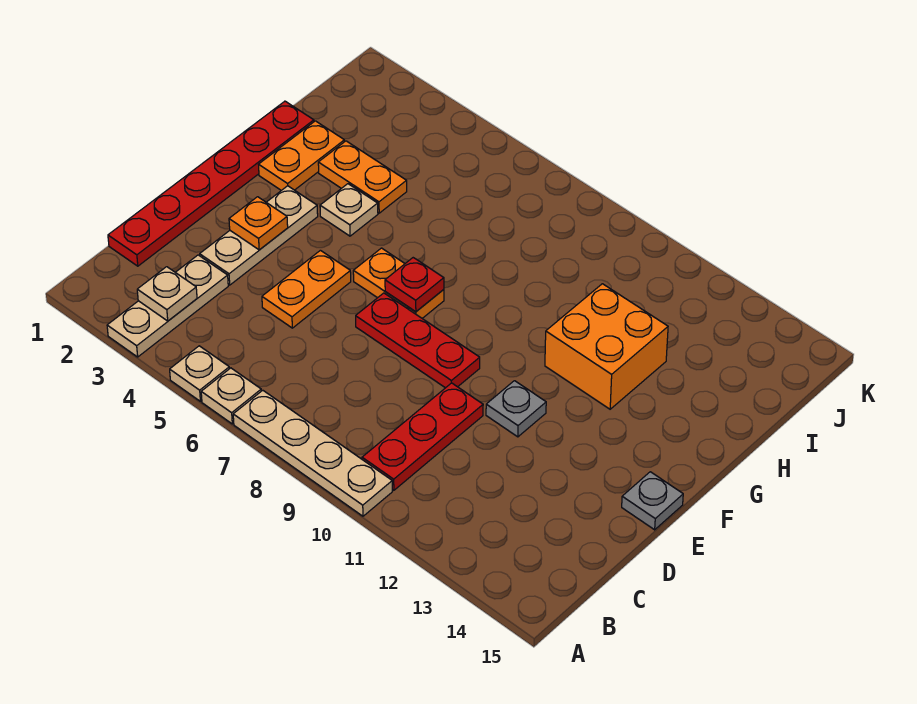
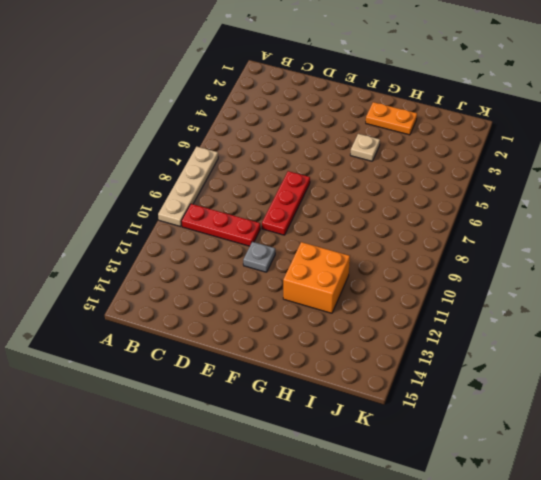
none -> tan plate A3:C3 level 1
none -> tan plate A5 level 1
none -> tan plate A6 level 1

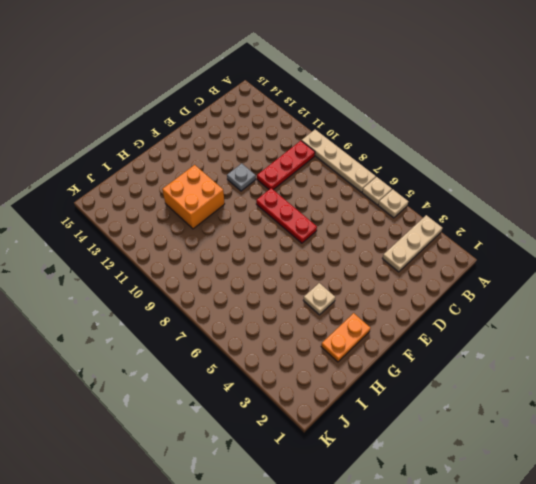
none -> red plate C1:H1 level 1
none -> tan plate D3:F3 level 1
none -> orange plate D5:E5 level 1

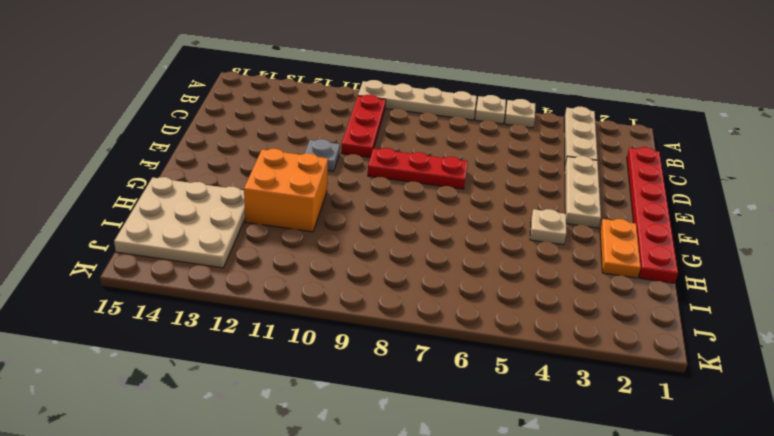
tan plate H13:J15 level 1 -> none
none -> orange plate D5:E5 level 1
none -> grey plate E15 level 1
none -> orange plate F6:F7 level 1

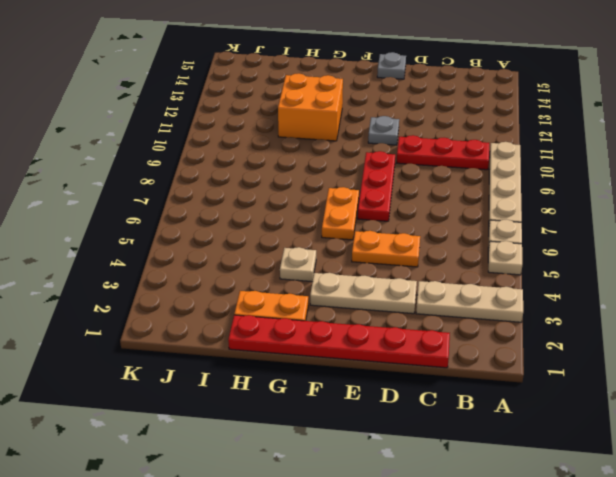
none -> orange plate H3:H4 level 1
none -> tan plate B3 level 2
none -> orange plate E3 level 2

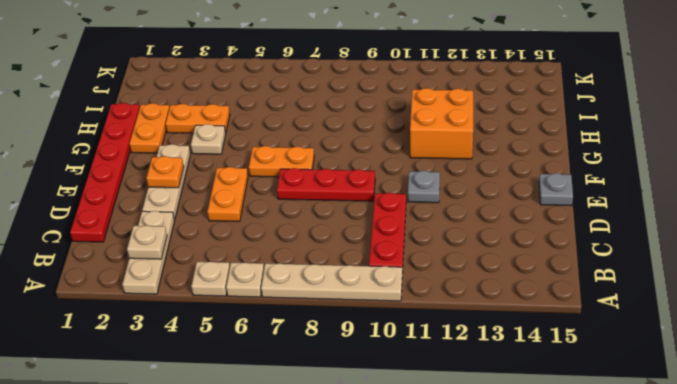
none -> red plate F7 level 2

